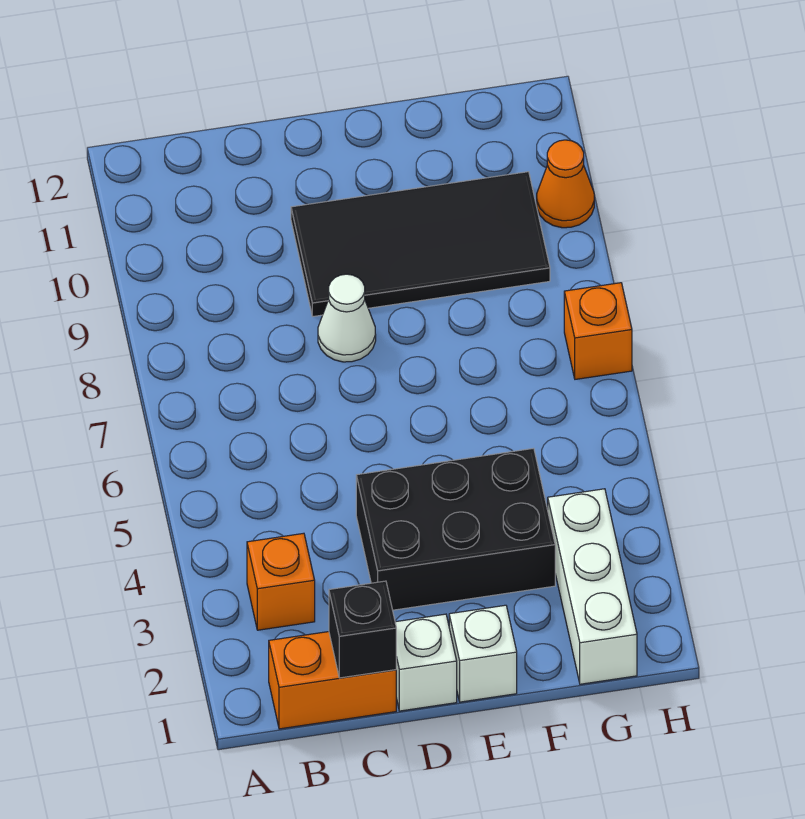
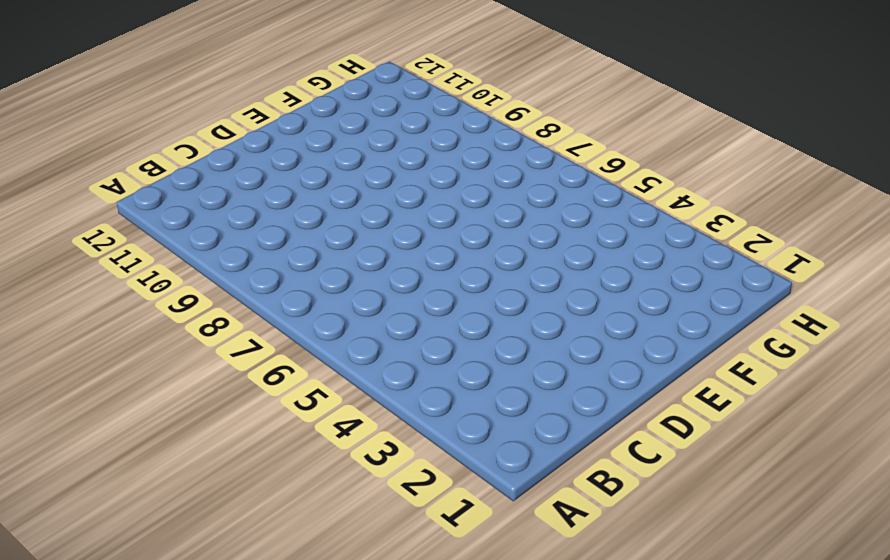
none -> orange brick B1:C1 level 1
none -> orange brick B3 level 1

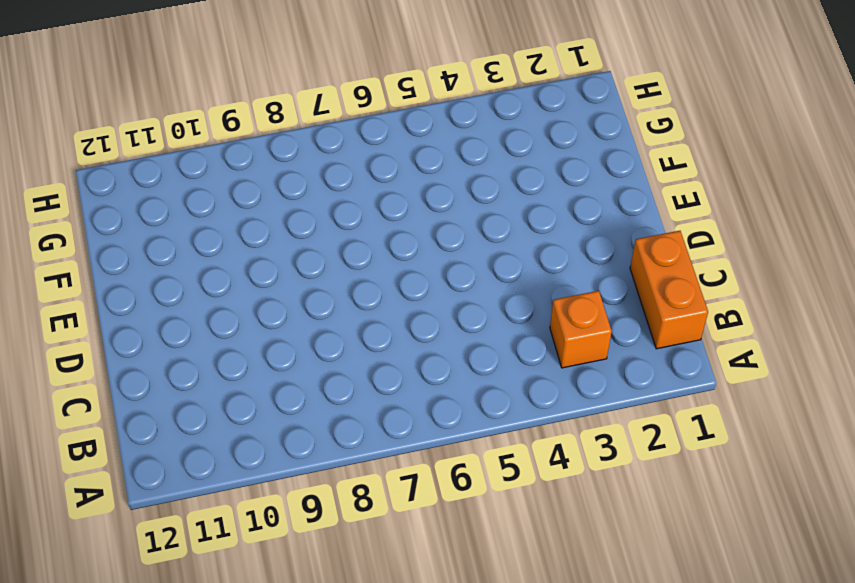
none -> white brick D1 level 1
none -> black brick D3:F4 level 1

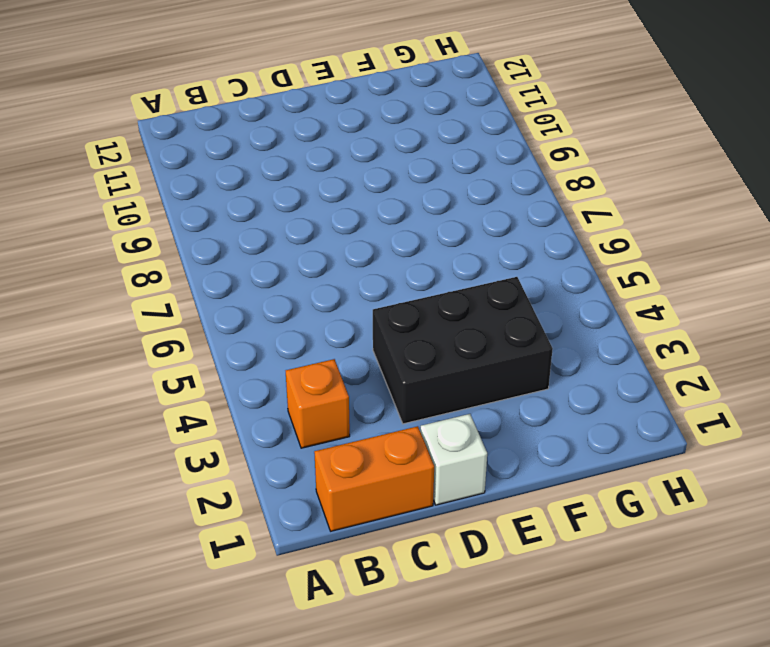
none -> white cone D8 level 1
none -> black tile D9:G10 level 1

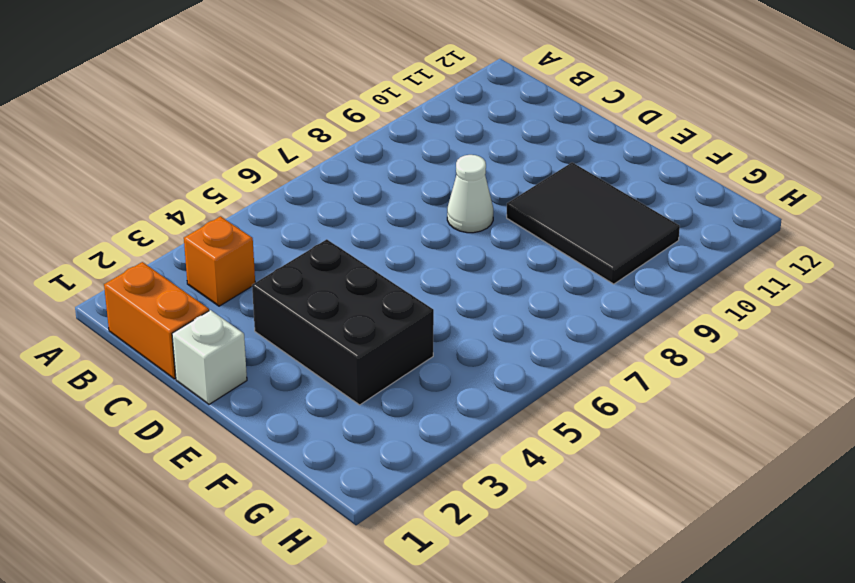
black tile E9:G10 level 1 -> black tile D9:G10 level 1
none -> white brick E1 level 1
none -> white brick G1:G3 level 1

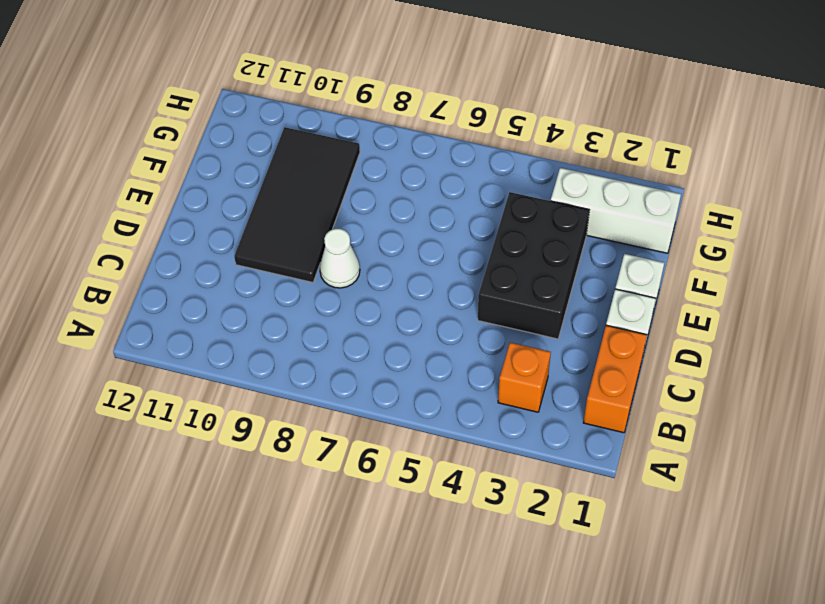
none -> orange brick H7 level 1
none -> orange cone H10 level 1

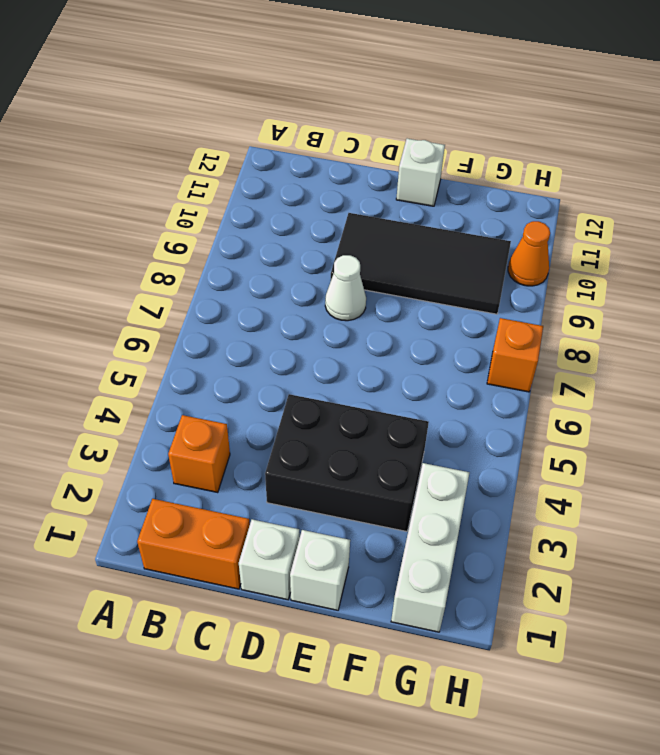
white brick E12 level 1 -> none
none -> black brick C1 level 2

